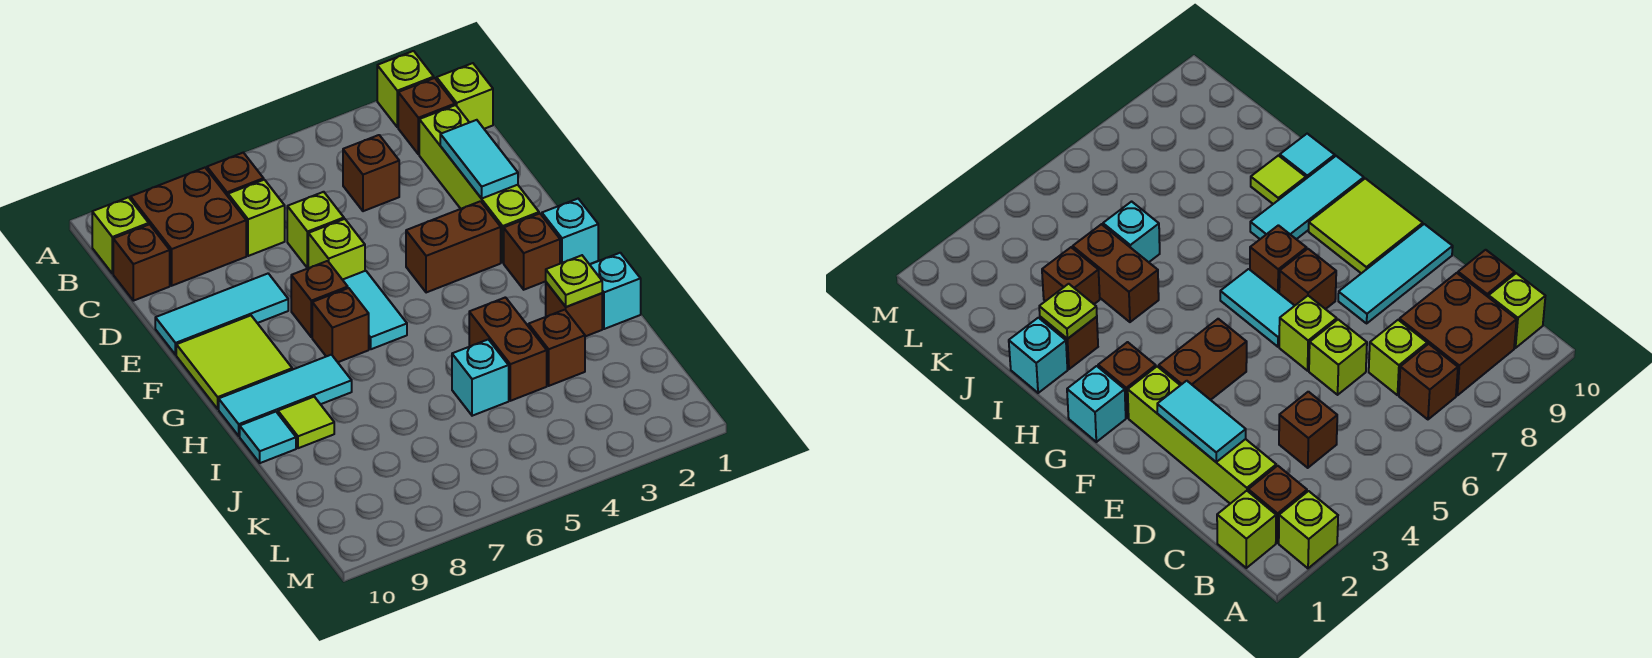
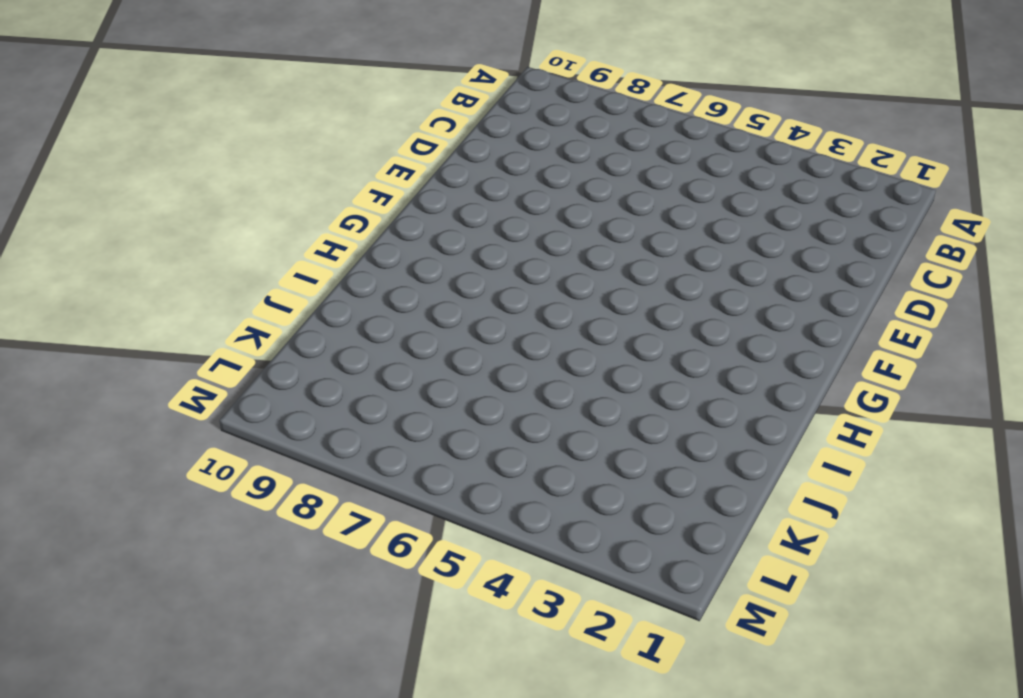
none -> lime brick A2 level 1
none -> lime brick B1 level 1
none -> brown brick B2 level 1
none -> brown brick B7 level 1

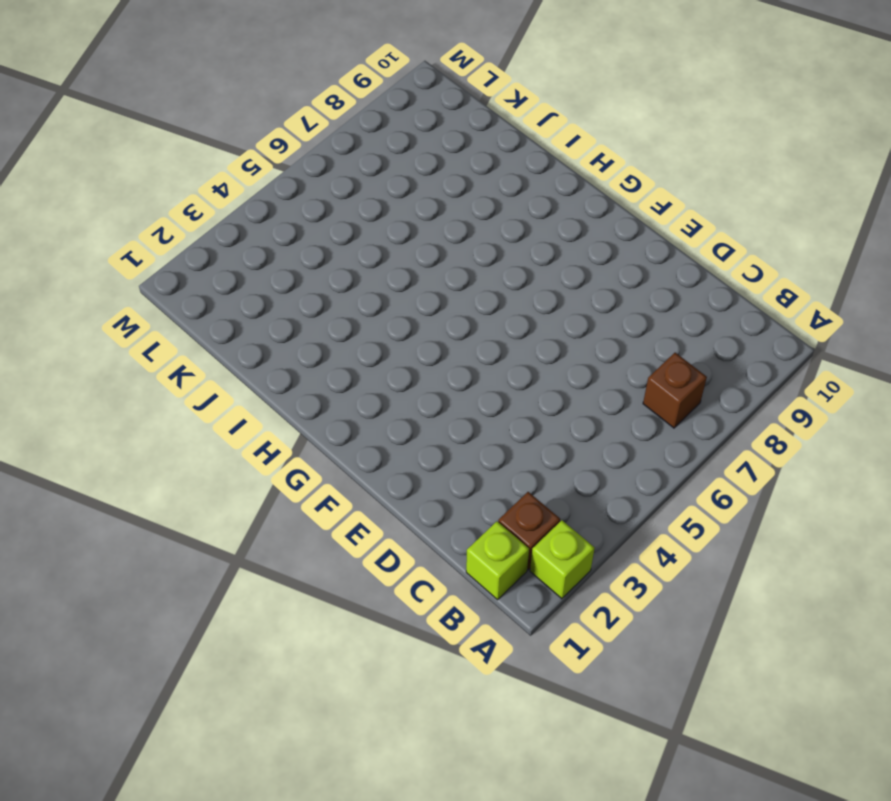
none -> brown brick B8:C9 level 1
none -> lime brick B10 level 1
none -> lime brick C2:F2 level 1
none -> brown brick C4 level 1

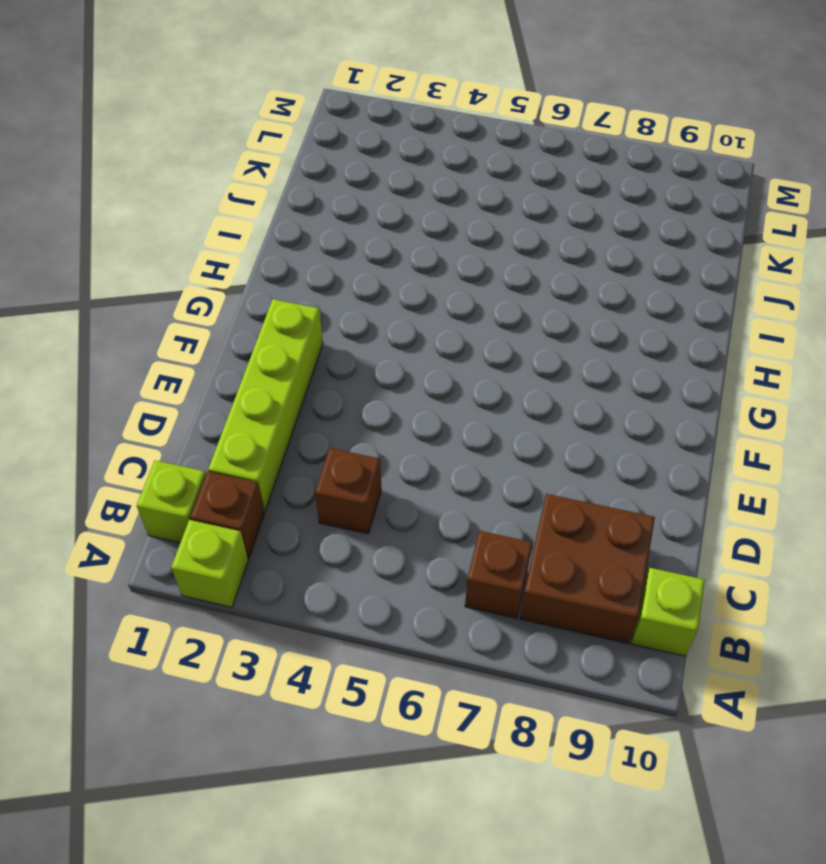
none -> lime brick C7 level 1
none -> brown brick C10 level 1
none -> lime brick D6 level 1
none -> lime brick E6 level 1

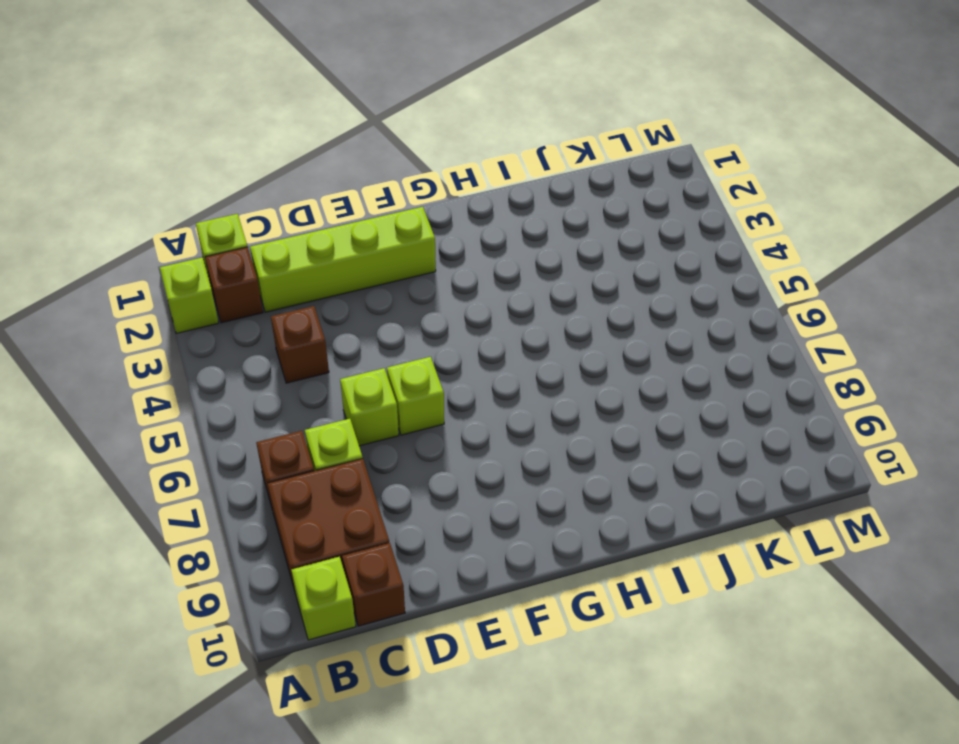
none -> cyan tile E8:E10 level 1
none -> brown brick F3:F4 level 1
none -> cyan tile F6:G6 level 1
none -> brown brick F7 level 1

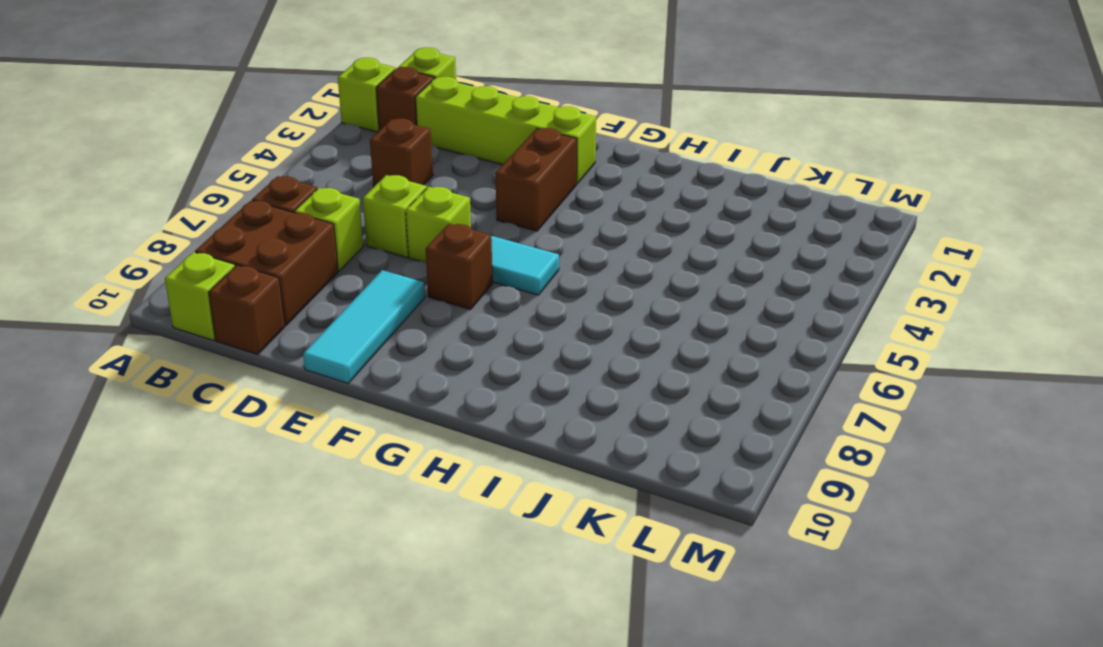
none -> lime tile F9:G10 level 1
none -> cyan brick G1 level 1
none -> brown brick G2 level 1
none -> brown brick G7 level 1

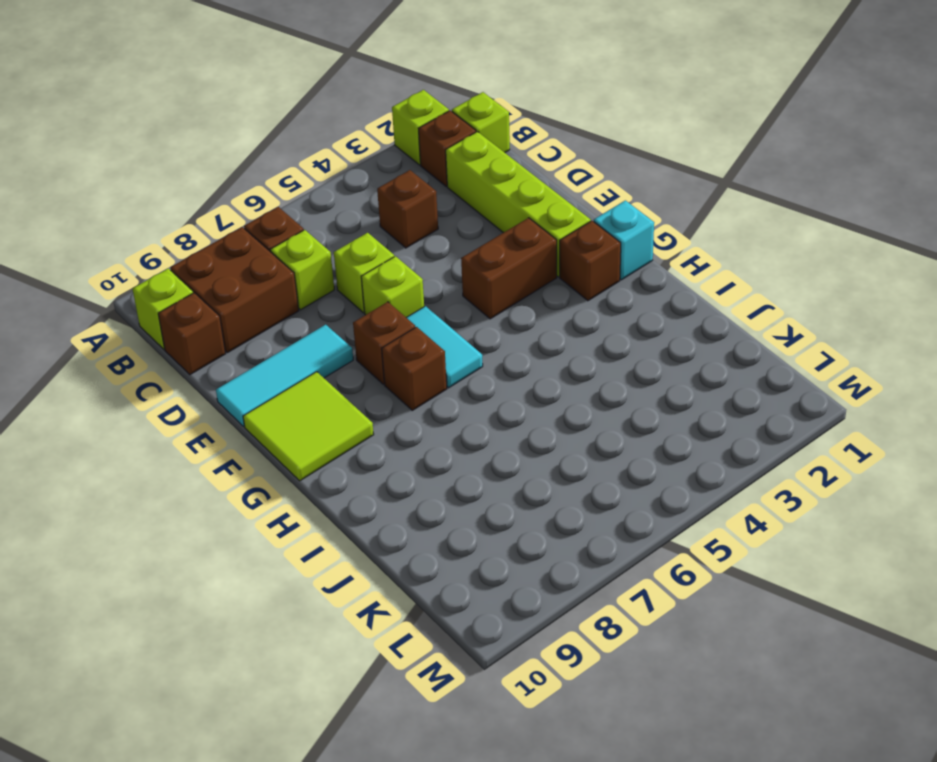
none -> cyan tile H8:H10 level 1
none -> cyan brick I1 level 1
none -> brown brick I2 level 1
none -> brown brick I4:J4 level 1

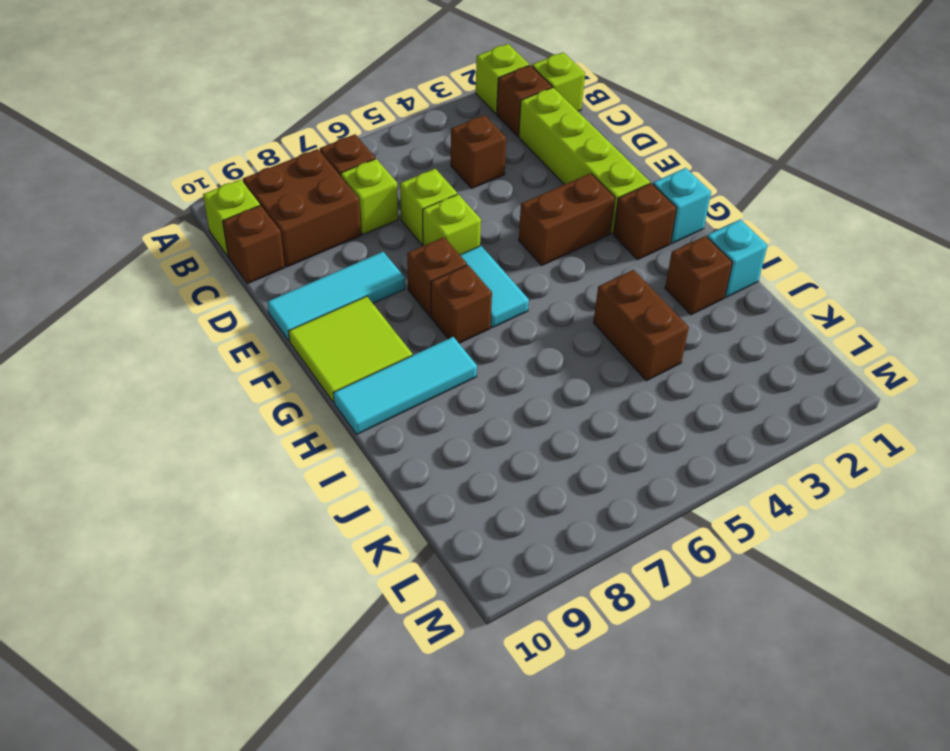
none -> lime tile I9 level 1
none -> cyan tile I10 level 1
none -> brown brick J3 level 1
none -> cyan brick J5 level 1

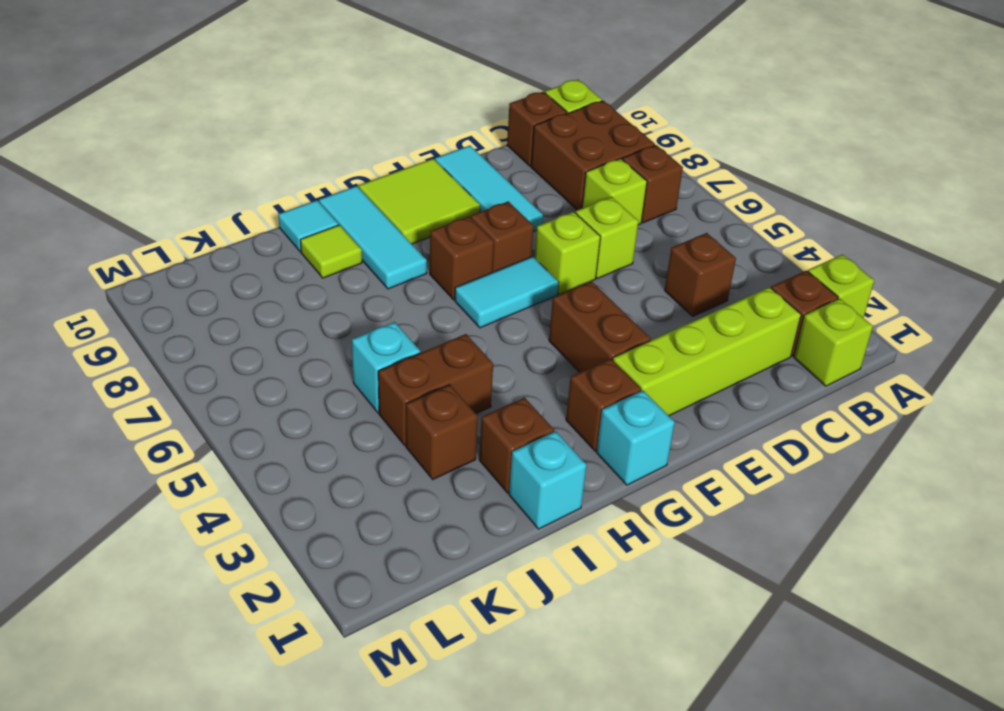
none -> cyan tile D2:E2 level 2
none -> lime plate I2 level 2

